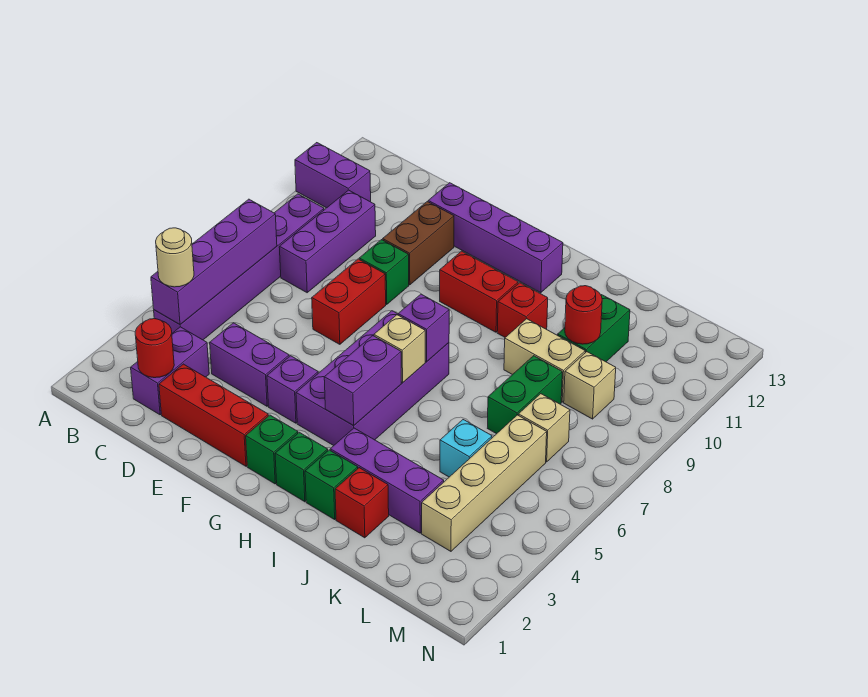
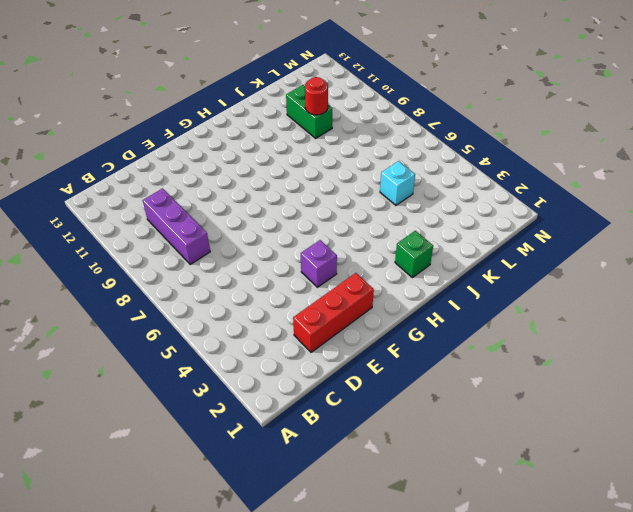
none -> purple brick A11:B11 level 1
none -> purple brick B4:B9 level 1
none -> purple brick C2:C3 level 1
none -> purple brick D4:E4 level 1

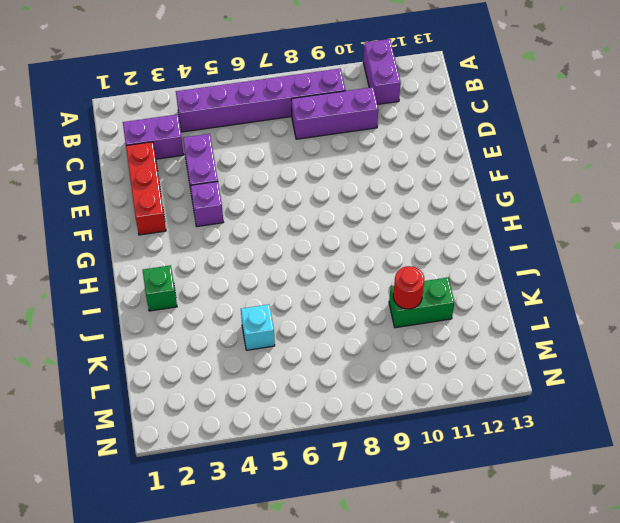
none -> red brick E7:E8 level 1
none -> green brick E9 level 1
none -> brown brick E10:E11 level 1
none -> purple brick E12:H12 level 1

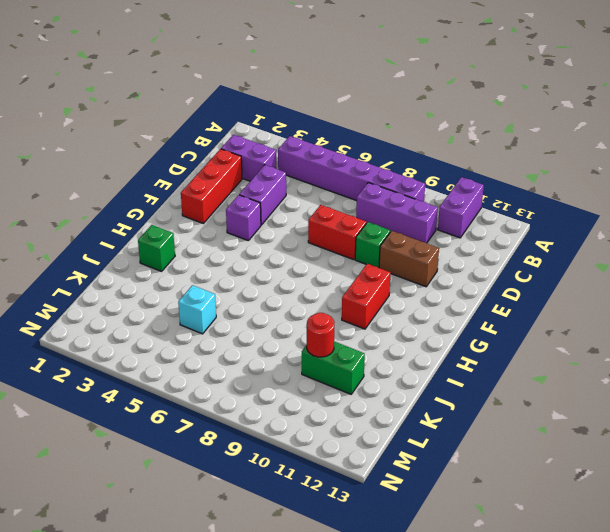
none -> purple brick E12:H12 level 1
none -> green brick G2 level 1
none -> purple brick G4:H7 level 1
none -> green brick H2 level 1

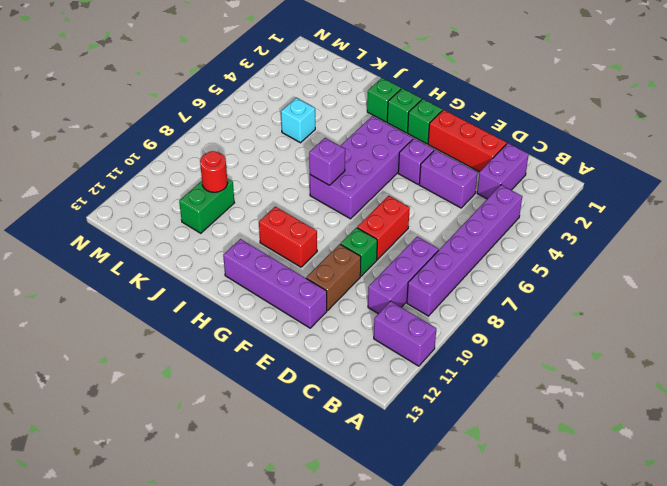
none -> purple brick I3:K3 level 1
none -> red brick I10 level 1
none -> red brick J2 level 1
none -> tan brick J9:K9 level 1

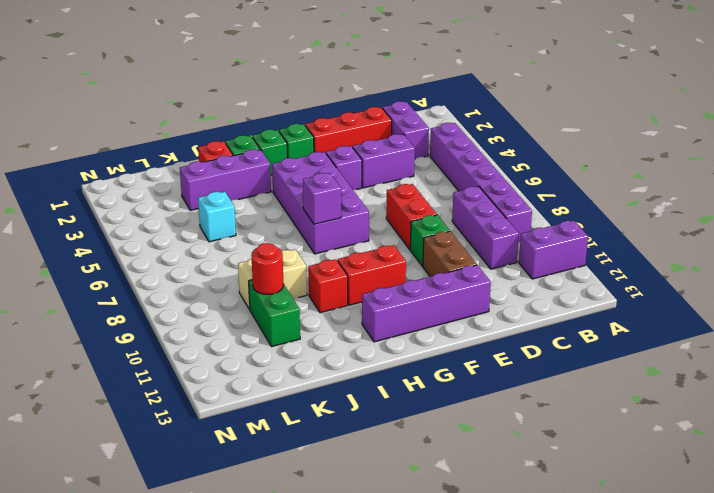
none -> green brick K7:K8 level 1
none -> tan brick L3:L6 level 1
none -> tan brick L7 level 1
none -> tan brick L9 level 1

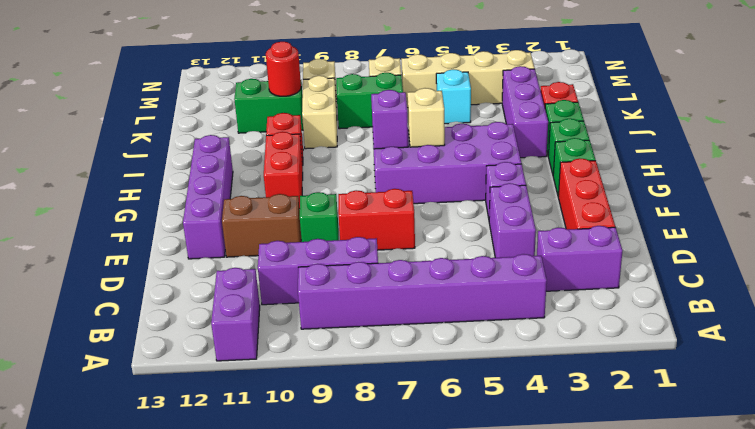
none -> purple brick B4:B7 level 2
none -> red round brick C2 level 2
none -> purple brick H4:H5 level 2
none -> tan round brick B4 level 3

